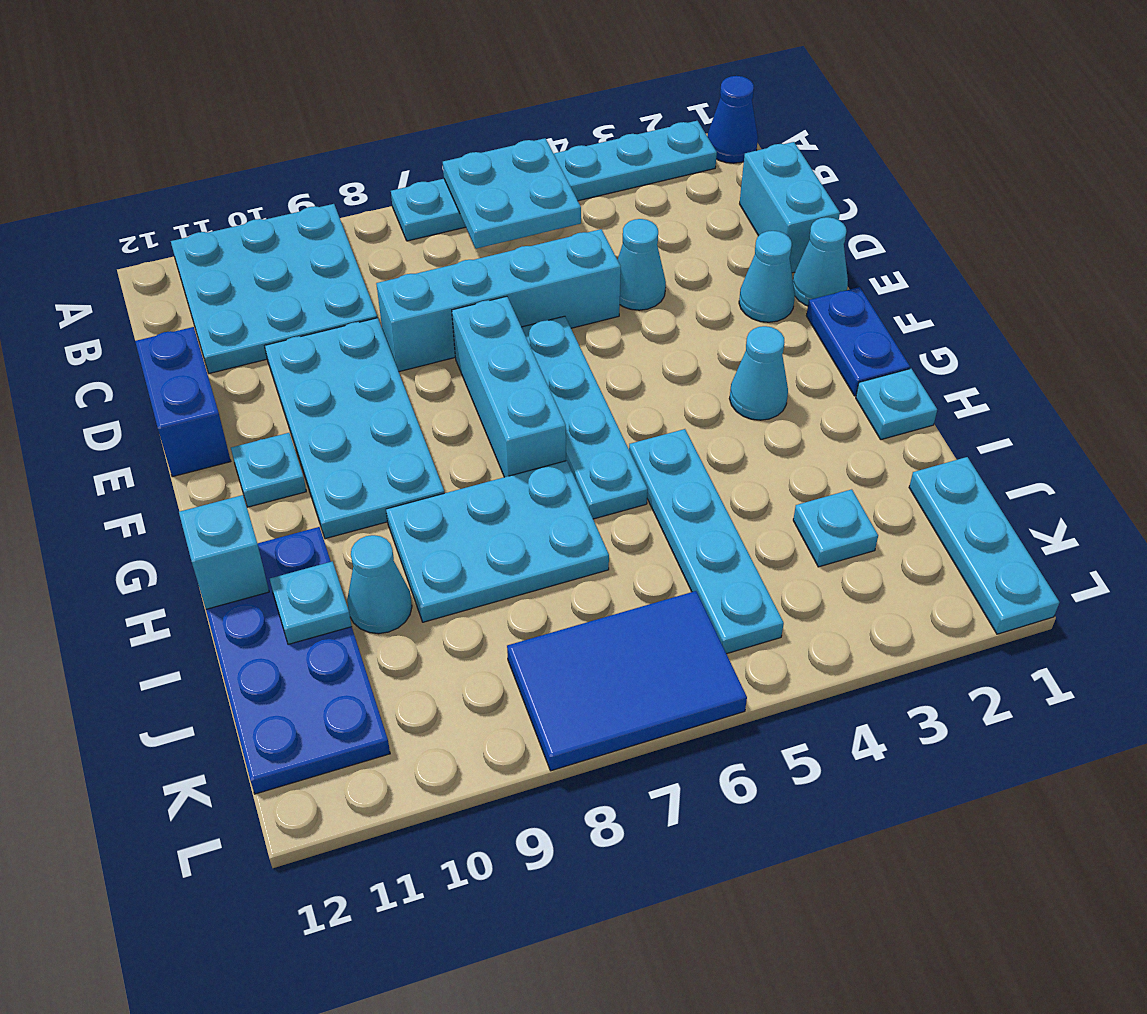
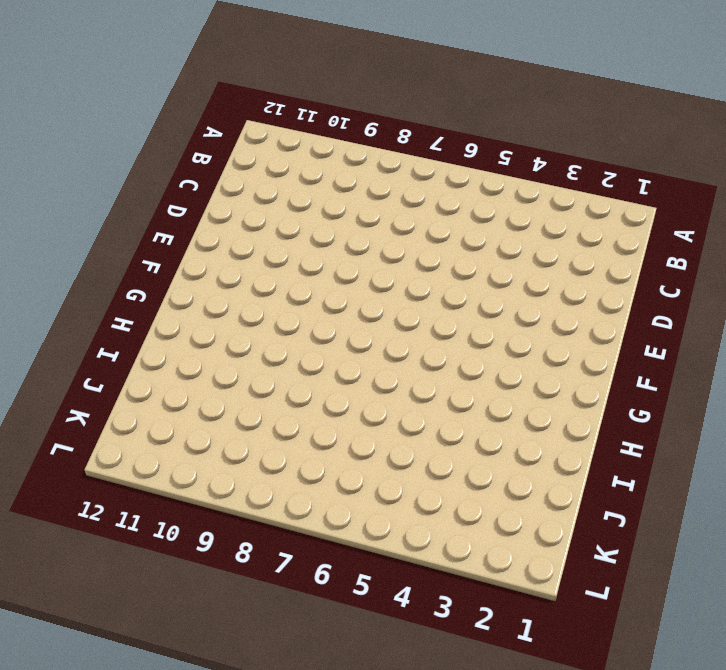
none -> blue cone A1 level 1
none -> cyan plate A2:A7 level 1
none -> cyan plate A9:C11 level 1

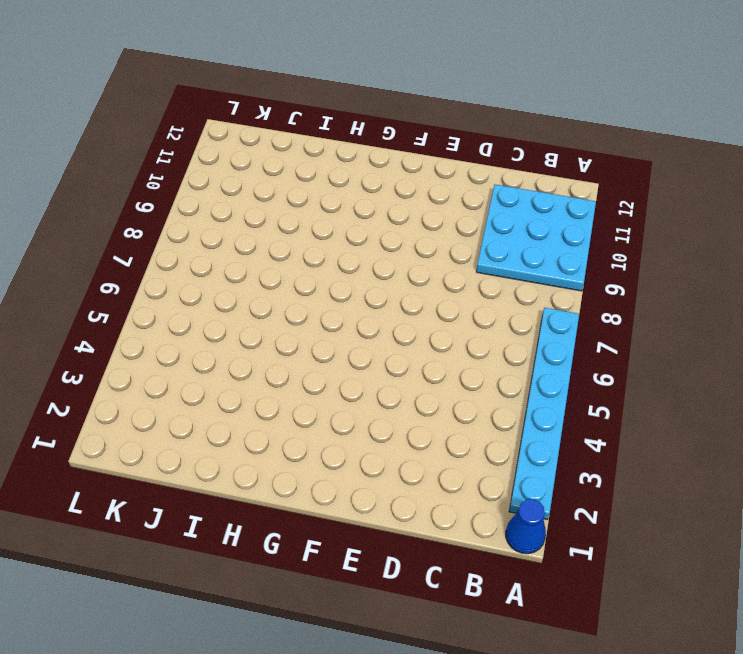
none -> cyan brick C1:D1 level 1
none -> cyan cone D4 level 1
none -> cyan brick D5:D8 level 1

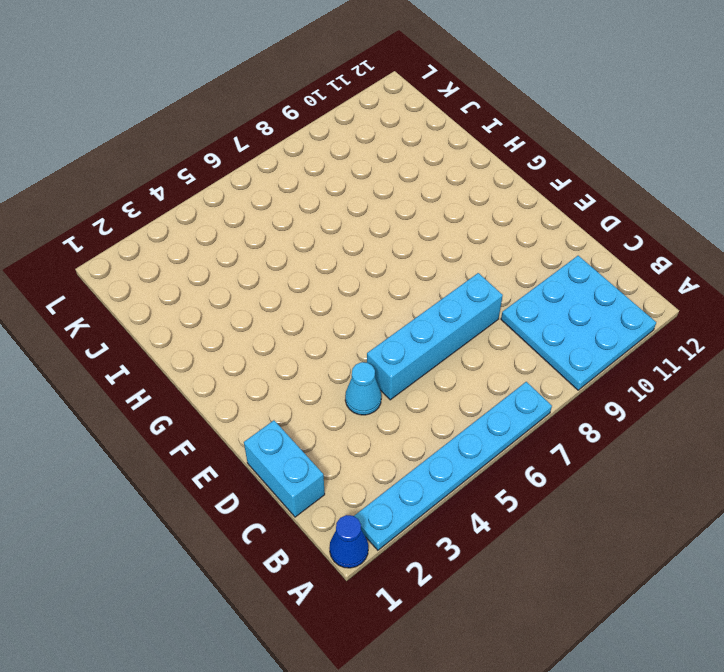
none -> cyan plate D9:G10 level 1
none -> blue brick D12:E12 level 1
none -> cyan cone E1 level 1

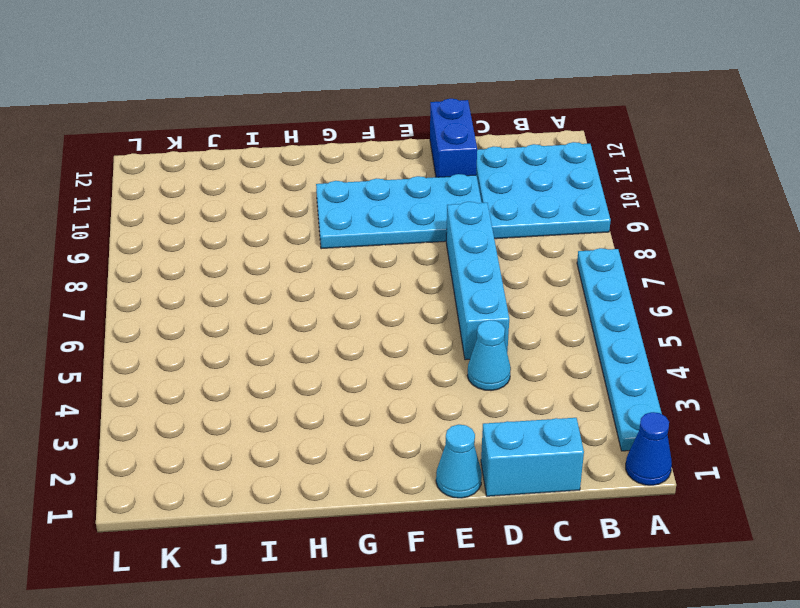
blue brick D11:D12 level 1 -> blue brick D12:E12 level 1
none -> cyan cone E2 level 1
none -> cyan plate E6:H6 level 1
none -> cyan brick E7:G7 level 1

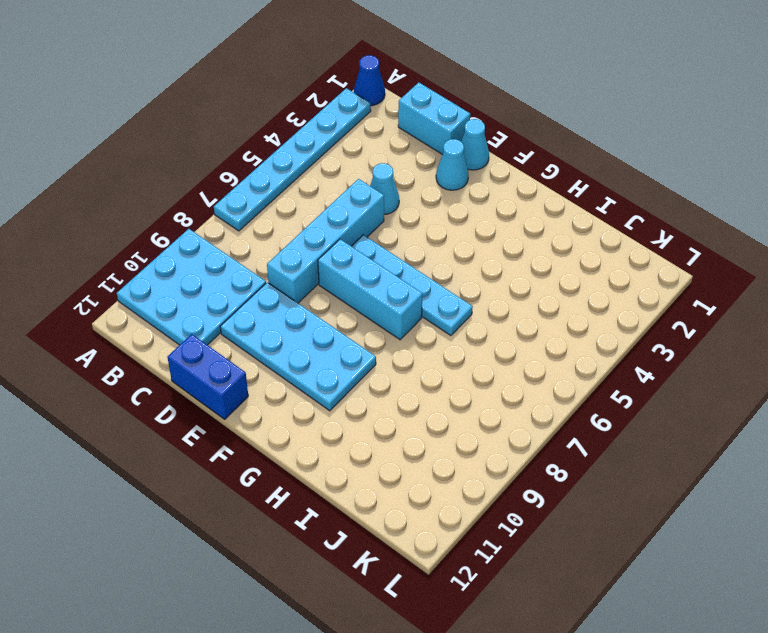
none -> blue plate F1:G1 level 1
none -> cyan plate F11 level 1
none -> cyan cone G3 level 1

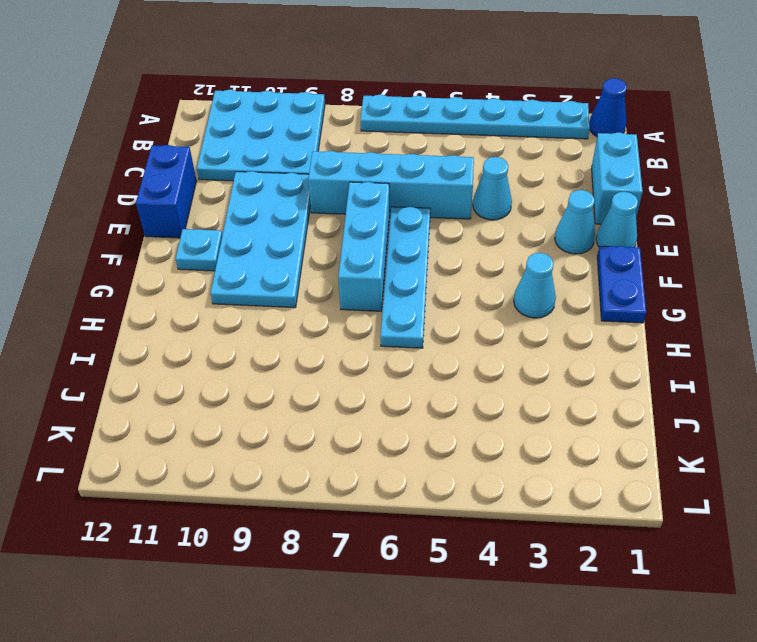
none -> cyan plate H1 level 1
none -> cyan plate H5:K5 level 1
none -> cyan plate H7:I9 level 1

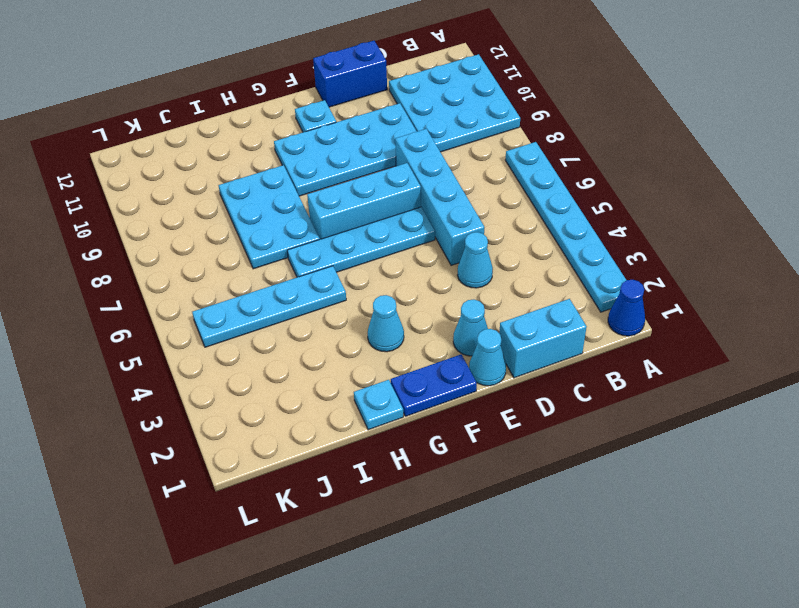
none -> blue plate H11:K12 level 1
none -> cyan cone I10 level 1
none -> cyan plate J1:L1 level 1

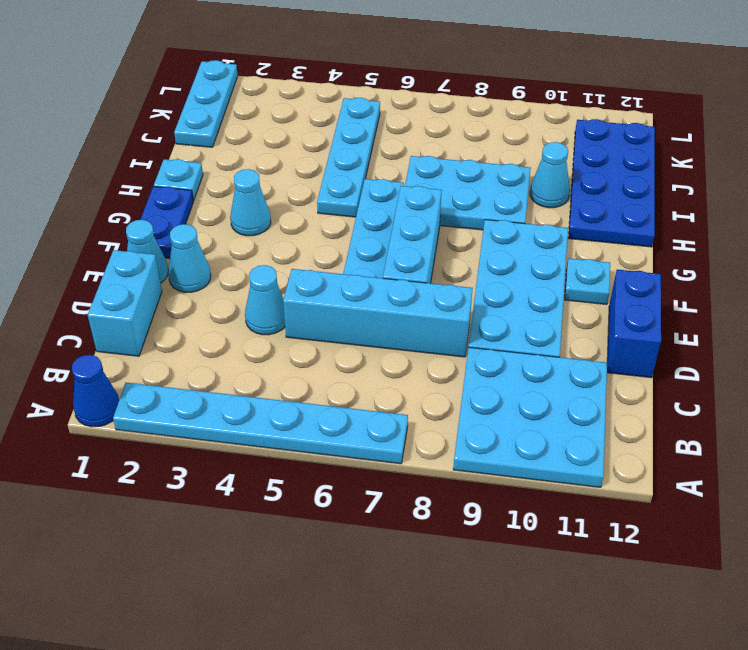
none -> cyan plate J3 level 1
none -> blue tile K6:L8 level 1
none -> cyan plate A5:B6 level 2

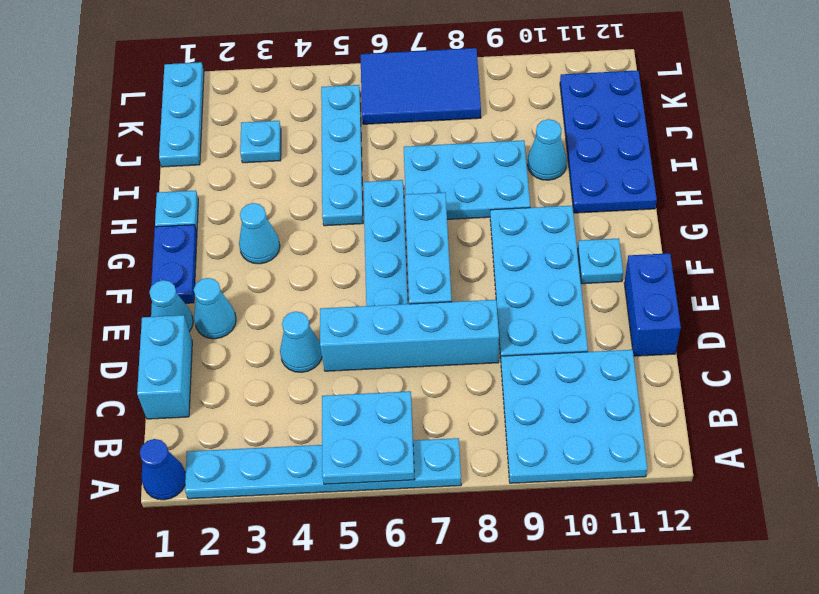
none -> cyan brick H12 level 2
none -> cyan plate I11 level 2

